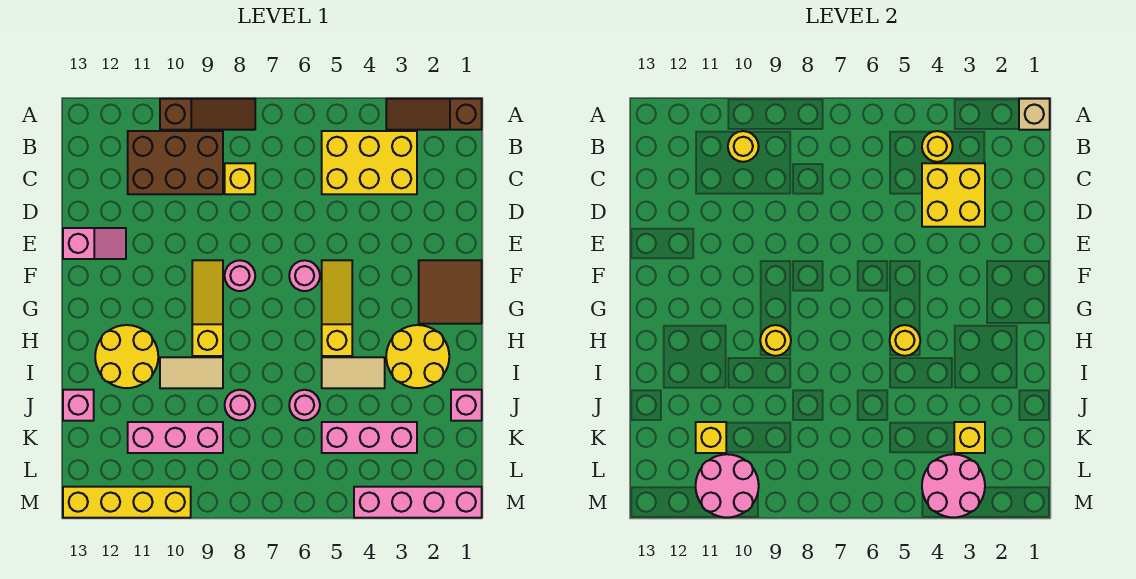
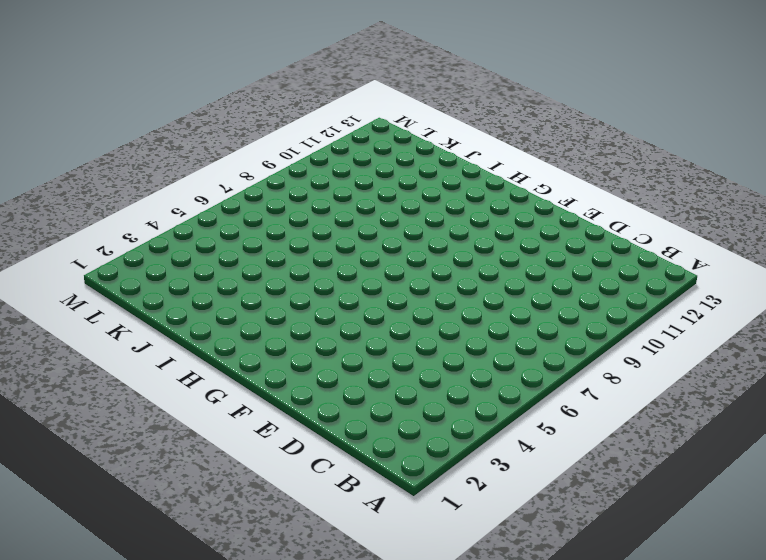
none -> brown slope A1:A3 level 1 top 1
none -> brown slope A8:A10 level 1 top 10
none -> yellow brick B3:C5 level 1
none -> brown brick B9:C11 level 1

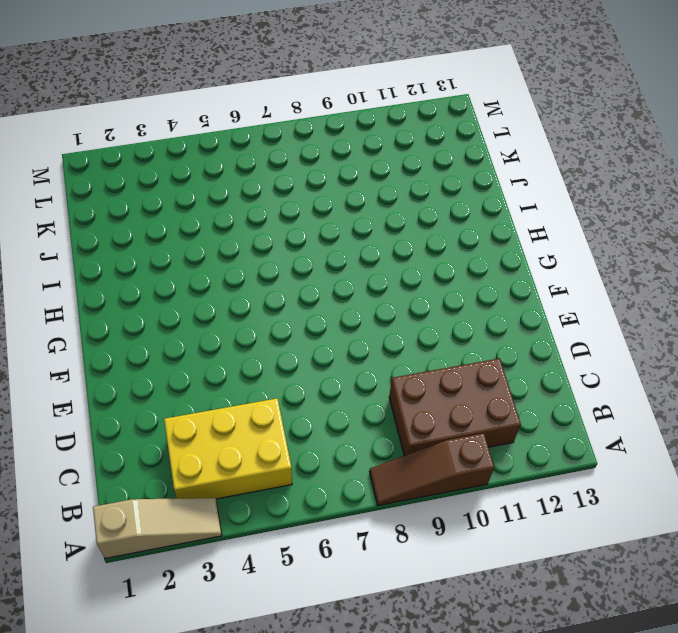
tan slope A1:A3 level 1 top 1 -> brown slope A1:A3 level 1 top 1
none -> yellow brick C8 level 1
none -> pink slope E12:E13 level 1 top 13
none -> brown tile F1:G2 level 1
none -> yellow slope F5:H5 level 1 top H

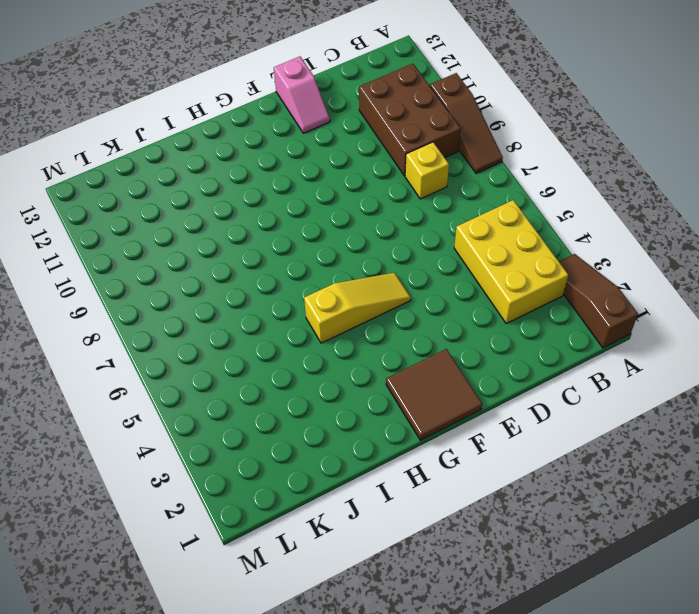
none -> pink round brick F6 level 1
none -> pink round brick F8 level 1
none -> yellow slope F9:H9 level 1 top H
none -> yellow round brick H2:I3 level 1

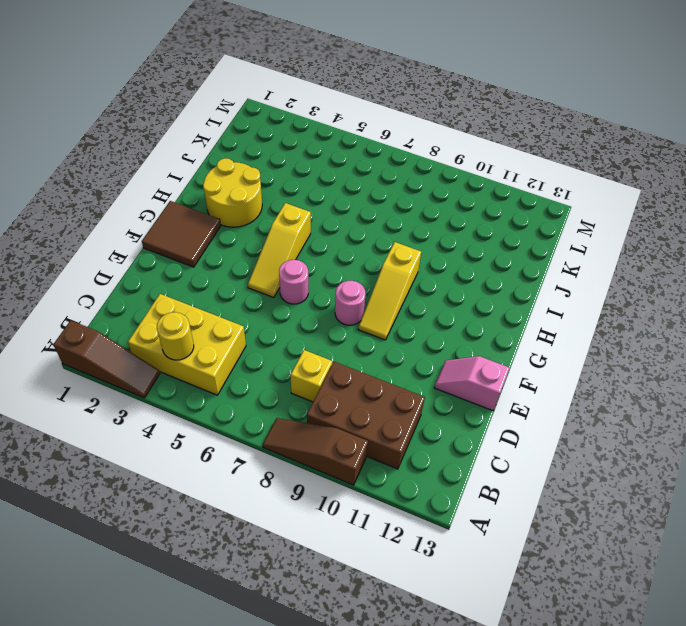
none -> yellow round brick H11:I12 level 1
none -> tan tile I4:I5 level 1
none -> tan tile I9:I10 level 1
none -> pink brick J1 level 1

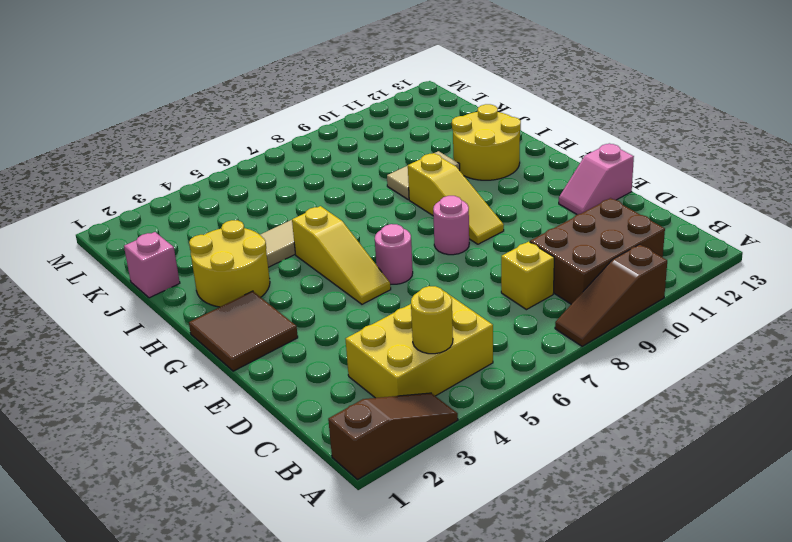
none -> pink round brick J6 level 1
none -> pink round brick J8 level 1
none -> pink brick J13 level 1
none -> pink brick K3:K5 level 1

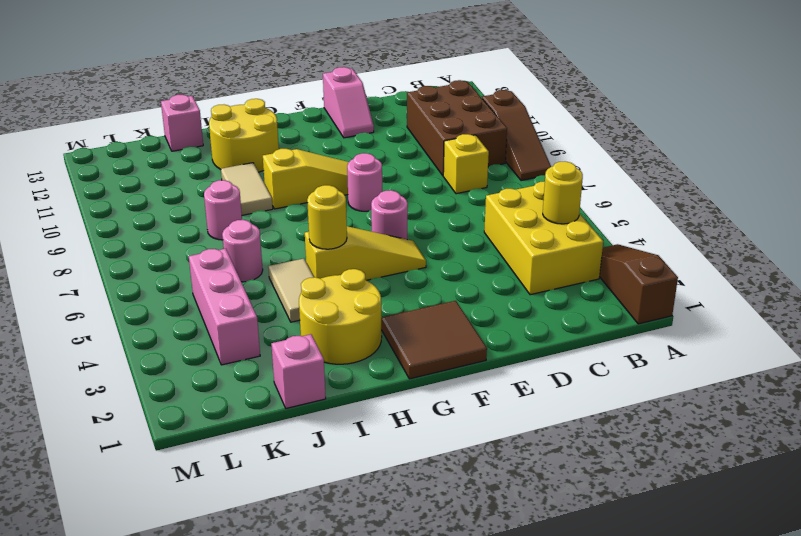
none -> pink brick K9:K11 level 1
none -> pink brick M1:M4 level 1
none -> yellow brick M10:M13 level 1
none -> tan brick A1 level 2

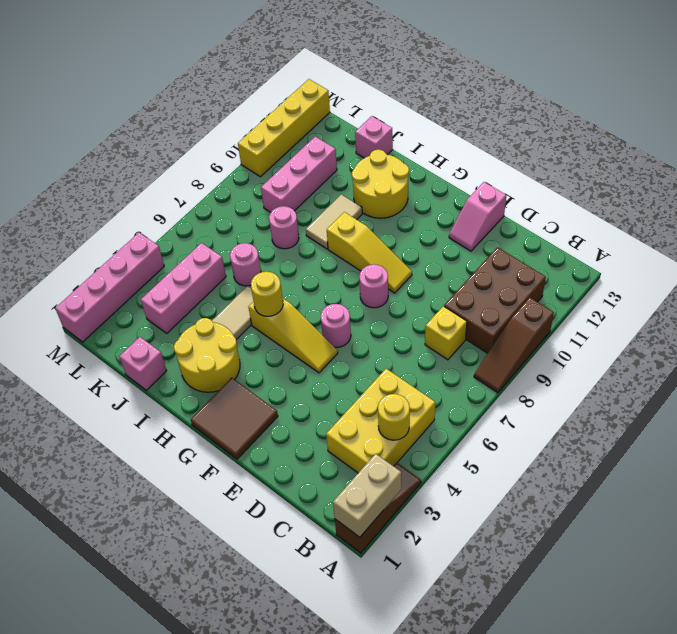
tan brick A1:A2 level 2 -> tan brick A1 level 2
none -> yellow round brick B10 level 2
none -> yellow brick C3:D4 level 2
none -> yellow round brick H9 level 2
none -> yellow brick K3 level 2

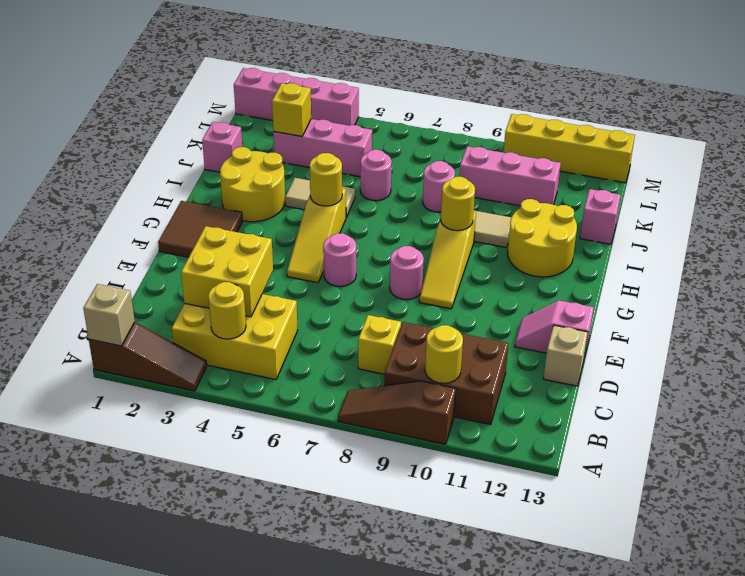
tan brick D13 level 1 -> none
none -> yellow brick K11 level 2
none -> pink round brick L3:M4 level 2
none -> pink round brick L10:M11 level 2

